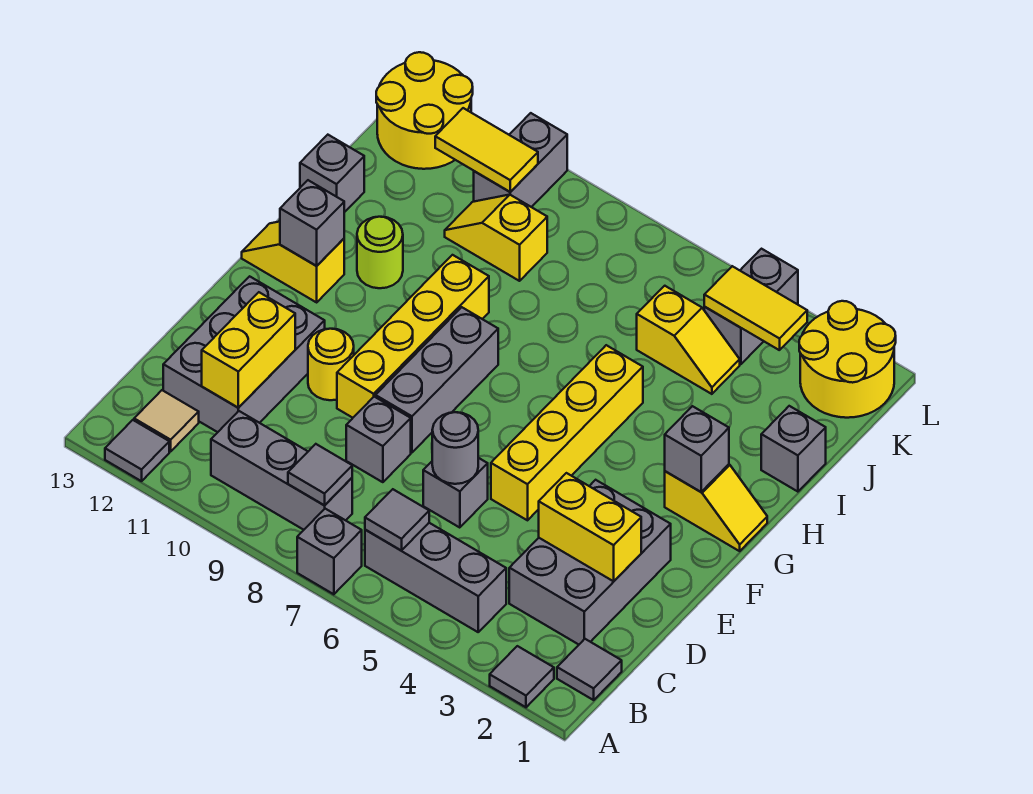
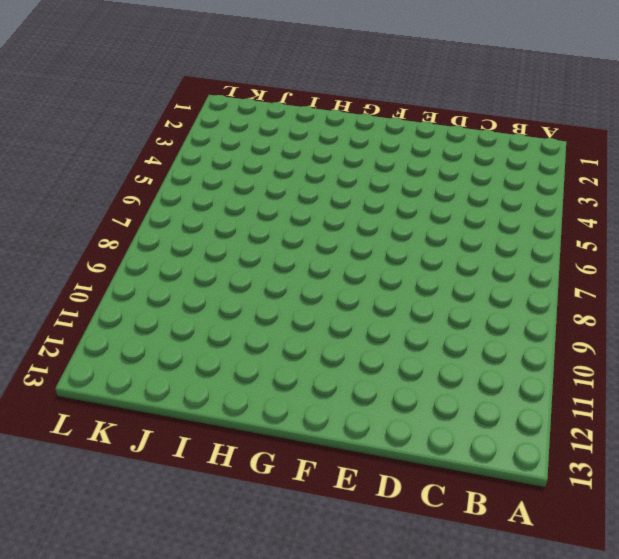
none -> grey tile A2 level 1
none -> grey brick A7 level 1
none -> grey tile A12 level 1
none -> grey tile B1 level 1

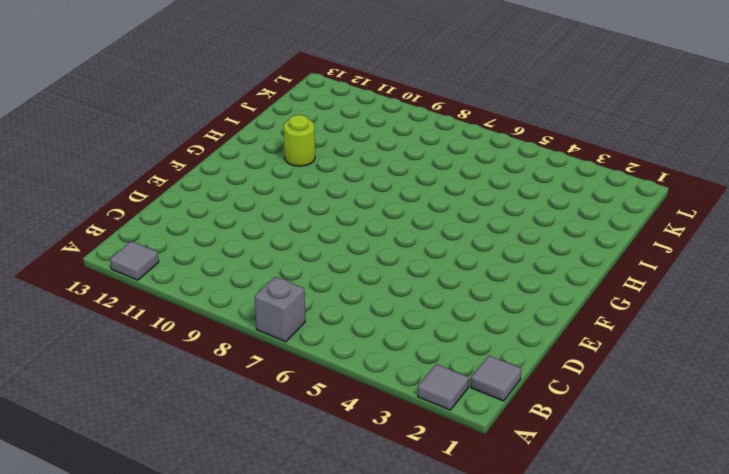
none -> grey brick B4:B6 level 1
none -> grey brick B8:B10 level 1
none -> tan tile B12 level 1
none -> grey brick C2:E3 level 1

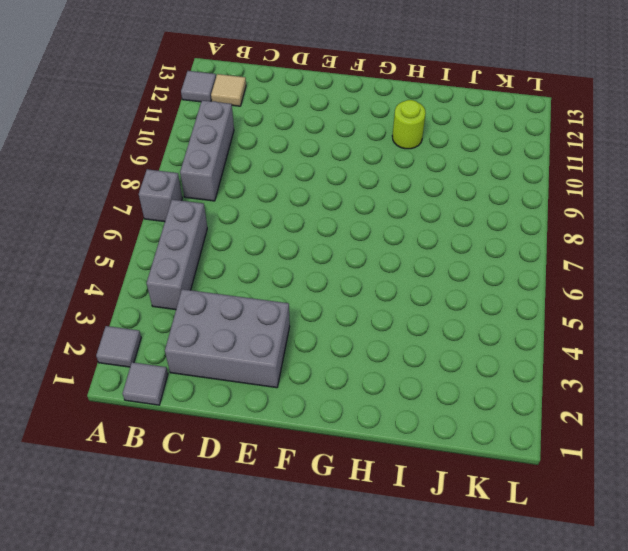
none -> grey brick C11:E12 level 1
none -> grey brick D6 level 1
none -> grey brick D8 level 1
none -> yellow brick E5:H5 level 1

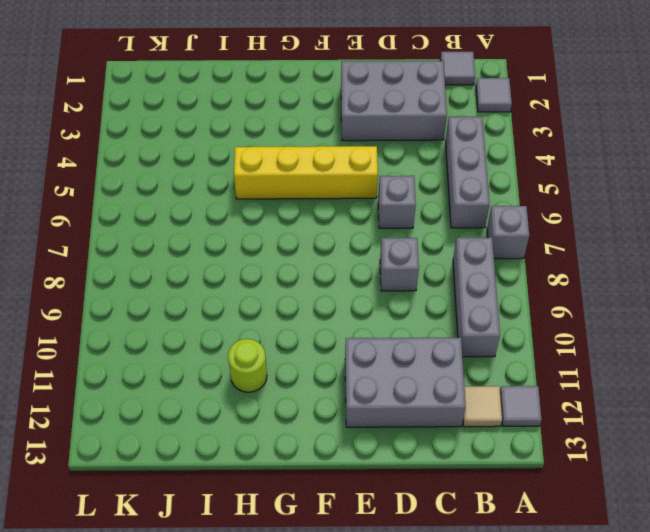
none -> grey brick E8:G8 level 1
none -> yellow brick E9:H9 level 1
none -> yellow round brick E10 level 1
none -> yellow slope G1:G2 level 1 top 2

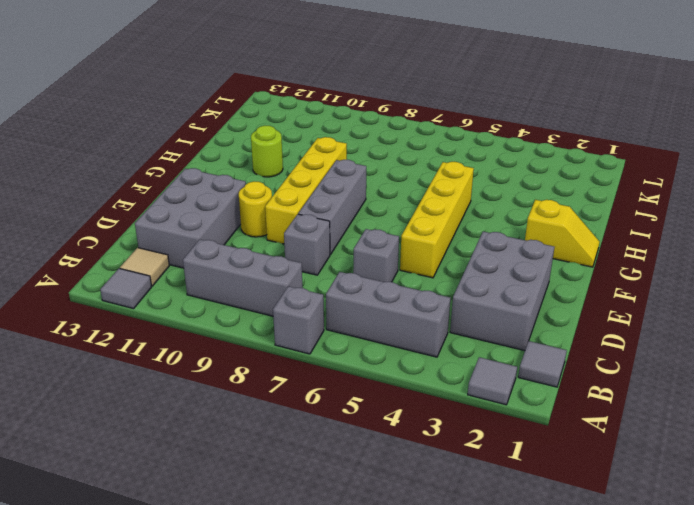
none -> yellow slope G12:G13 level 1 top 12
none -> grey brick I1 level 1
none -> grey brick I13 level 1
none -> yellow slope J4:J5 level 1 top 5

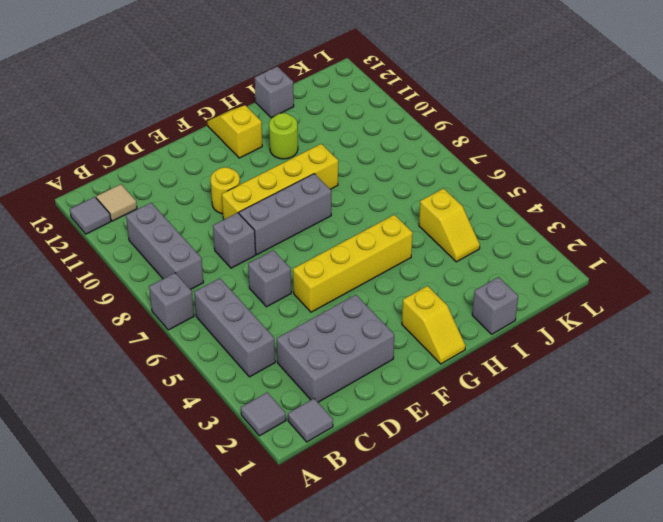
none -> grey brick C11:E12 level 1
none -> yellow slope J9:J10 level 1 top 9
none -> yellow round brick K1:L2 level 1
none -> grey brick K4:L4 level 1

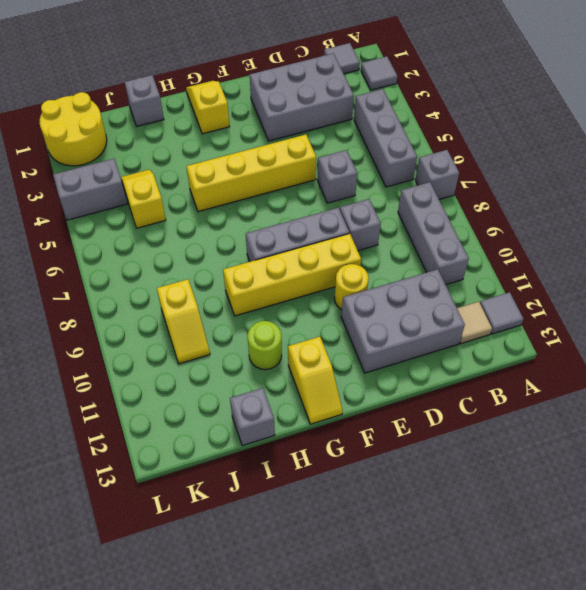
none -> grey brick K10:L10 level 1
none -> yellow round brick K12:L13 level 1
none -> grey tile B6 level 2
none -> grey tile B8 level 2

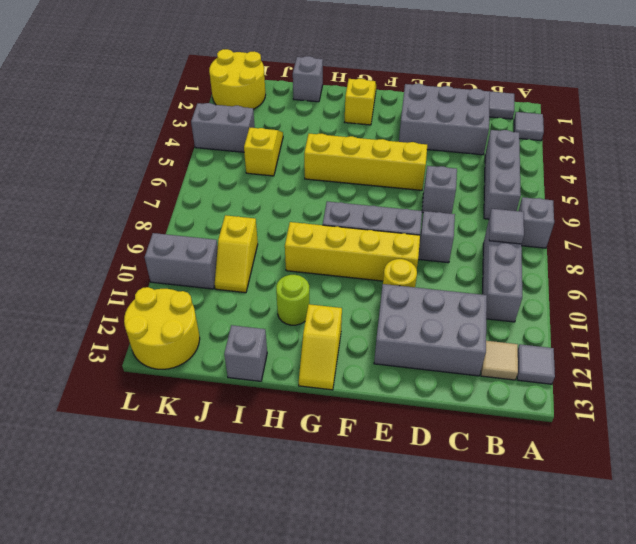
none -> grey tile B6 level 2
none -> yellow brick C11:D11 level 2
none -> yellow brick D2:D3 level 2
none -> grey round brick D6 level 2

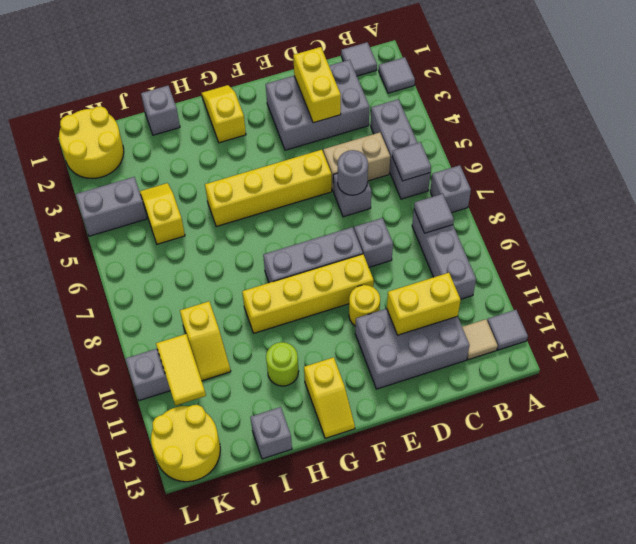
tan brick C5:D5 level 1 -> none
none -> grey brick G2 level 2
none -> grey brick G12 level 2
none -> yellow tile K3:K4 level 2

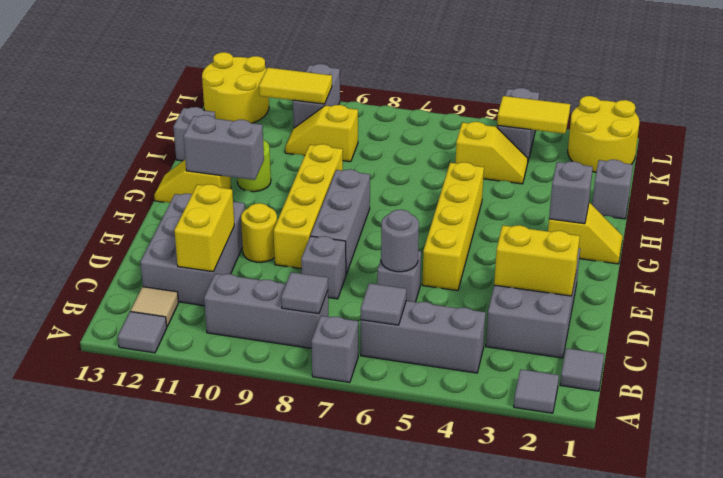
grey brick G11:G12 level 2 -> grey brick G12 level 2

